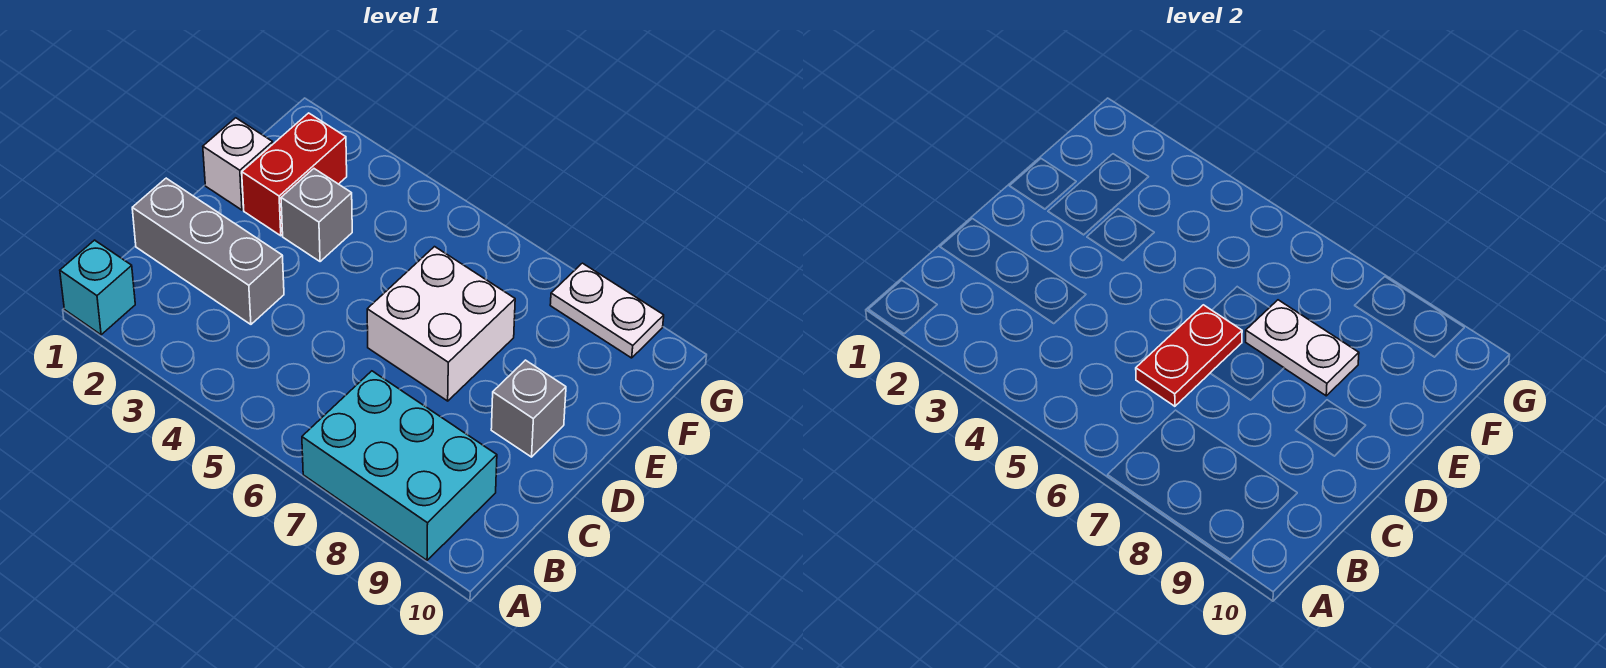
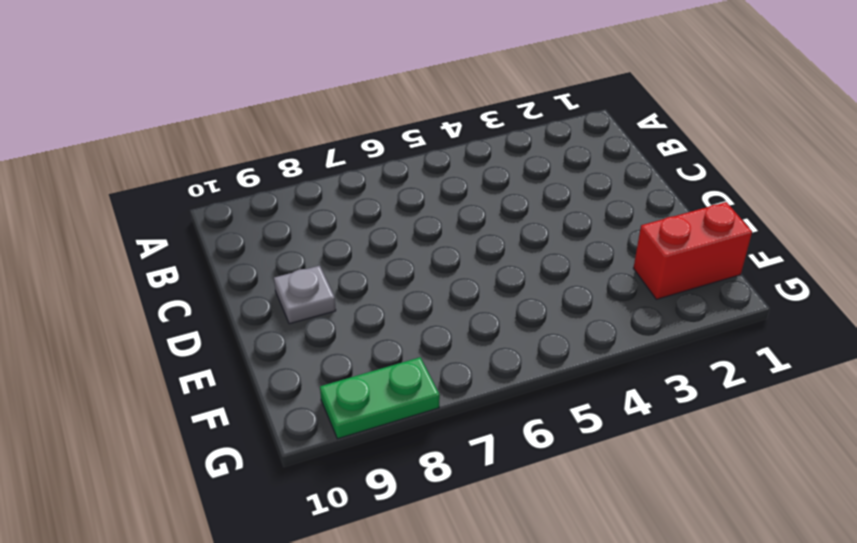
grey plate D9 level 1 -> grey brick D9 level 1
red brick F1:F2 level 1 -> red brick E2:F2 level 1
green plate G8:G9 level 1 -> white plate G8:G9 level 1
none -> cyan brick A1 level 1
none -> cyan brick A7:B9 level 1

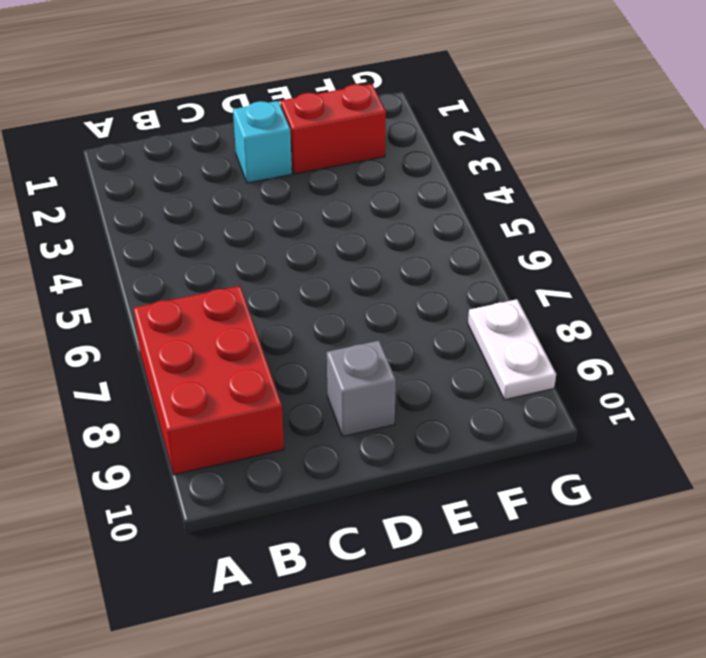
red brick A7:B9 level 1 -> cyan brick A7:B9 level 1
cyan brick D2 level 1 -> cyan brick A1 level 1
none -> grey brick C1:C3 level 1
none -> white brick D6:E7 level 1

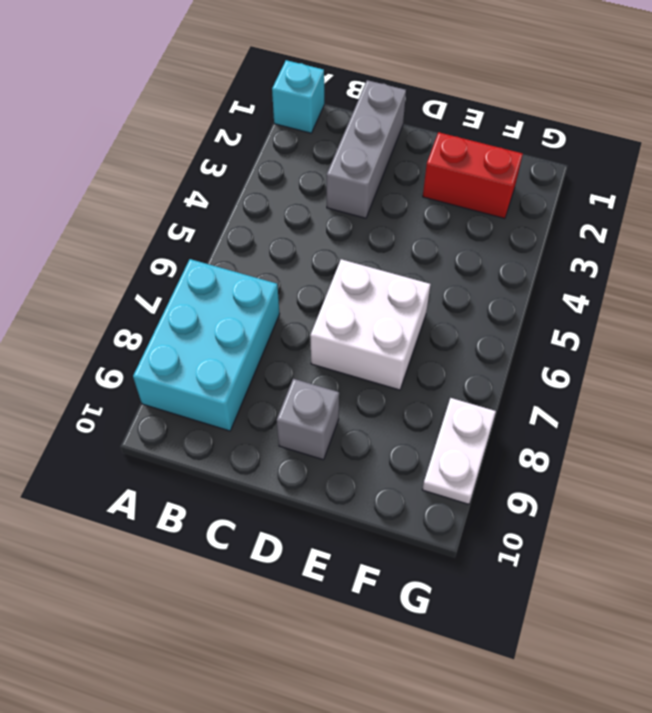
none -> white brick E1 level 1
none -> grey brick E3 level 1

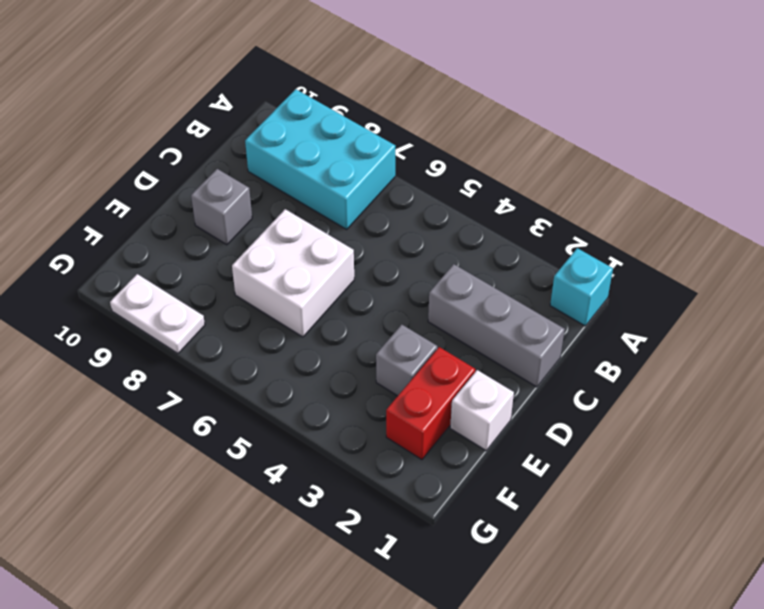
none -> red plate C6:D6 level 2
none -> white plate E7:E8 level 2

